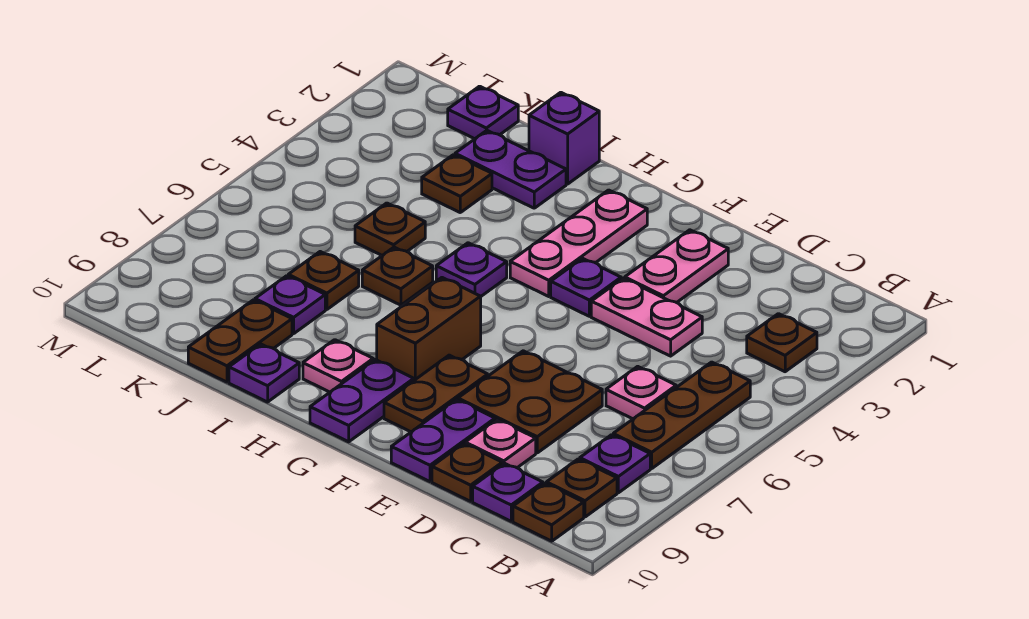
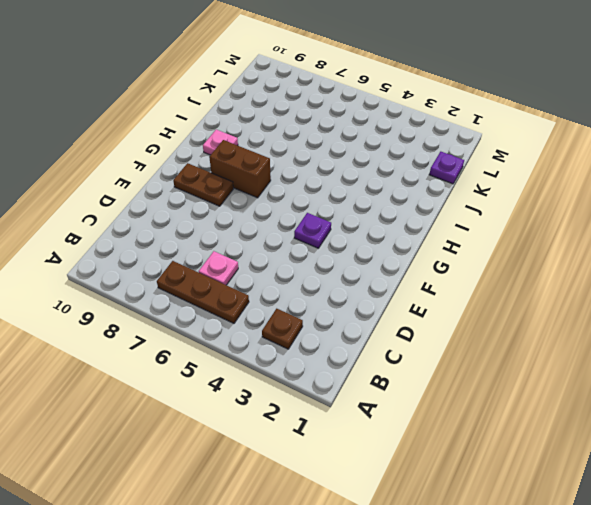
none -> purple plate B8 level 1
none -> brown plate B9 level 1
none -> brown plate B10 level 1
none -> purple plate C10 level 1

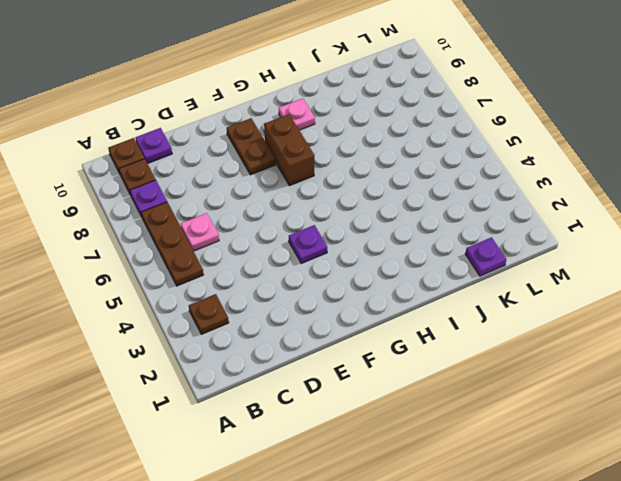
none -> pink plate D4:E4 level 1
none -> brown plate D7:E8 level 1
none -> pink plate D9 level 1
none -> brown plate D10 level 1

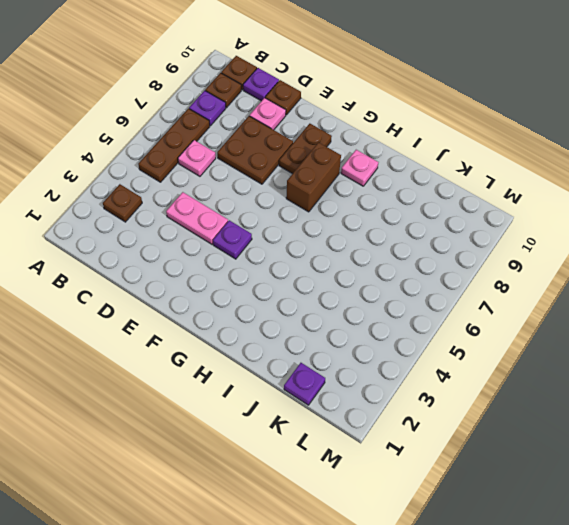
none -> pink plate E2:E3 level 1
none -> purple plate E9:E10 level 1
none -> pink plate G2:G4 level 1
none -> purple plate G9:G10 level 1

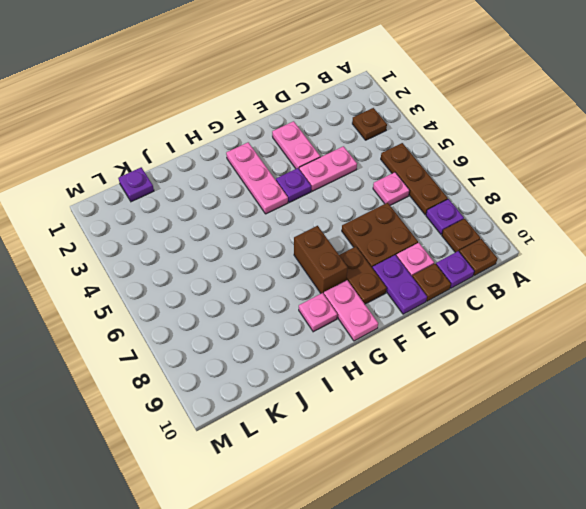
pink plate G9:G10 level 1 -> purple plate G9:G10 level 1
none -> purple plate H5 level 1
none -> purple brick I1 level 1
none -> purple plate I2:J2 level 1
none -> brown plate I6 level 1

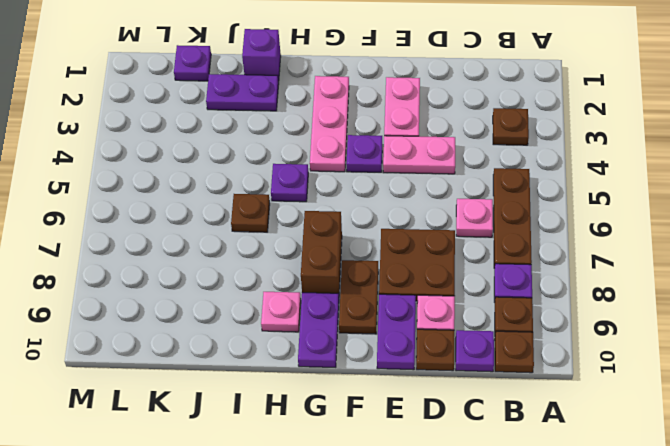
none -> purple plate I10 level 1
none -> brown plate J3 level 1
none -> brown plate J5 level 1
none -> brown plate J7 level 1

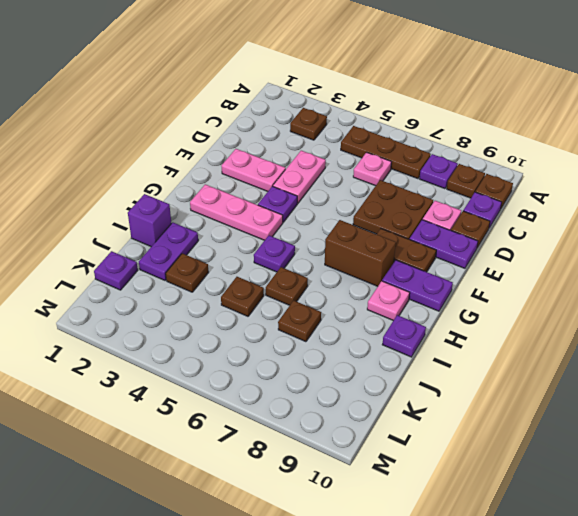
none -> purple plate J8 level 1
none -> brown plate J9:J10 level 1

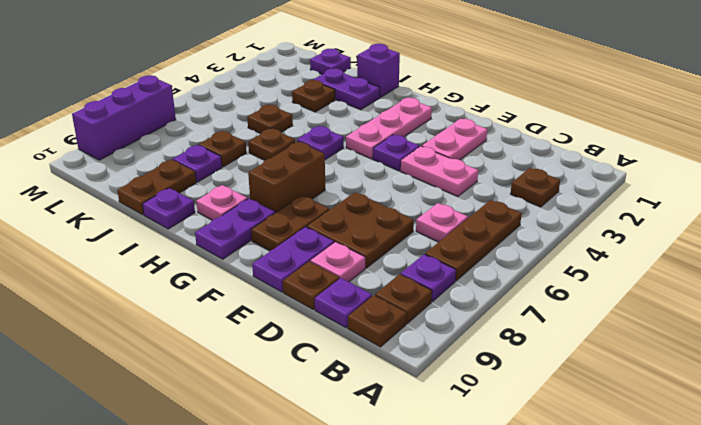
purple brick M7:M9 level 1 -> none

